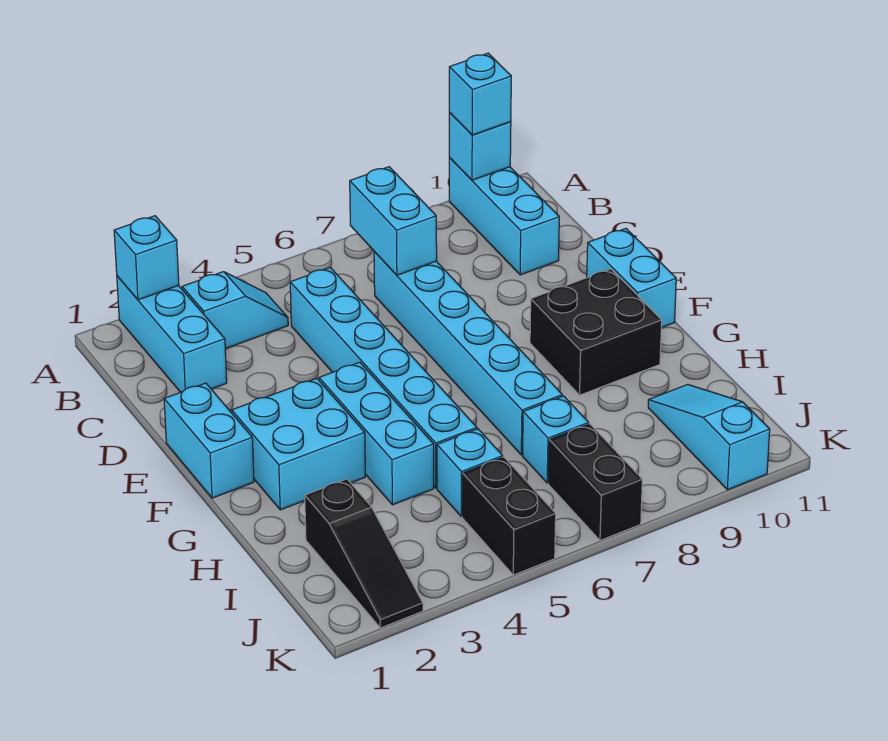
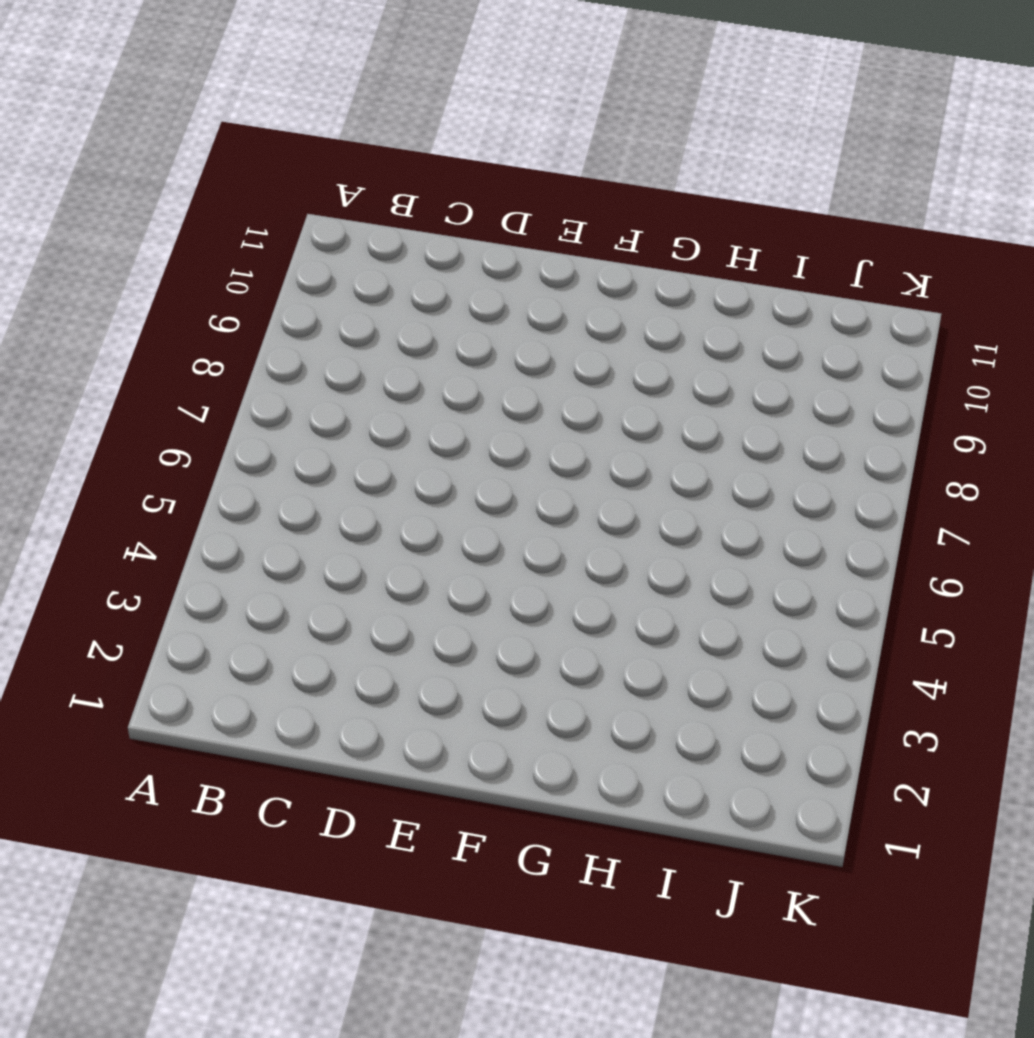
none -> cyan brick A2:C2 level 1
none -> cyan brick A10:C10 level 1
none -> cyan slope B3:B4 level 1 top 3

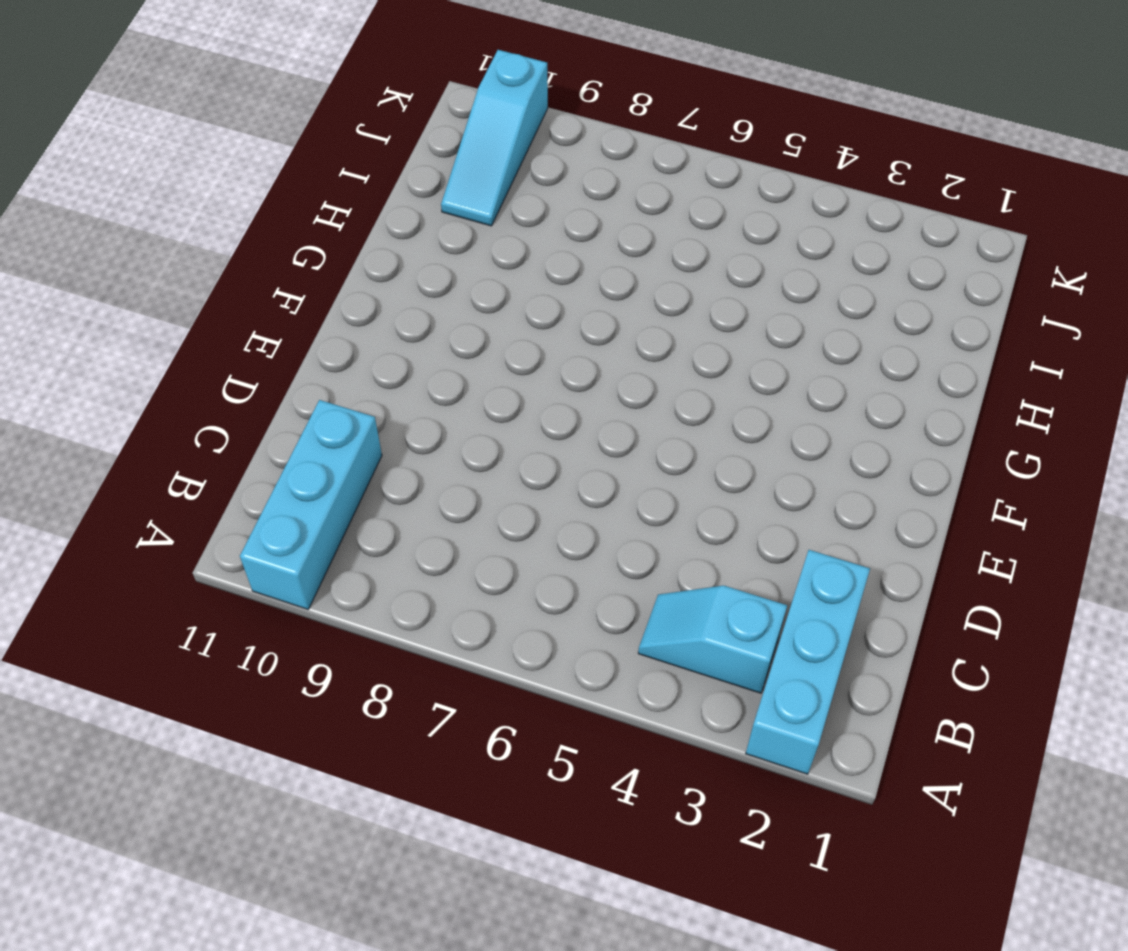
none -> cyan brick C5:H5 level 1
none -> cyan brick C7:H7 level 1
none -> cyan brick E1:F1 level 1

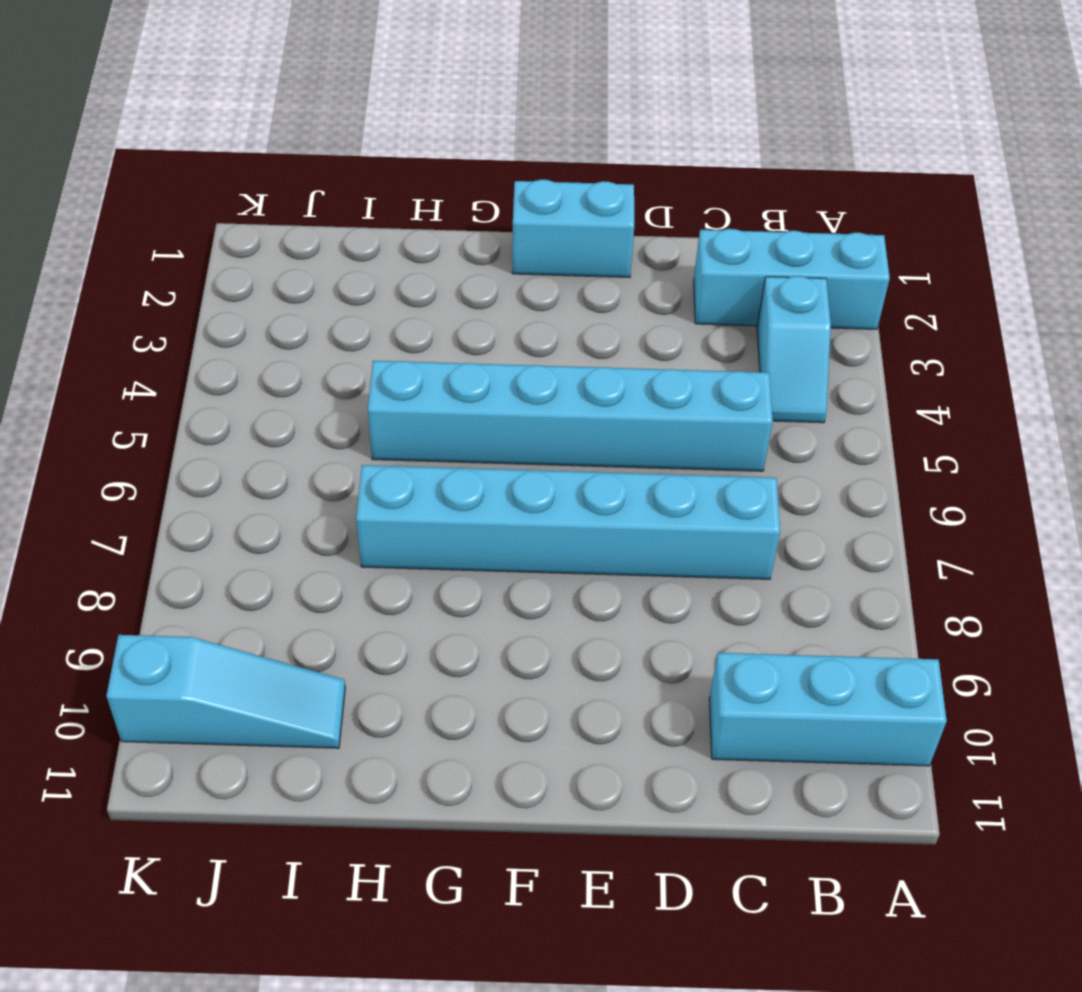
none -> cyan brick E11:F11 level 1
none -> cyan brick F2:G3 level 1
none -> cyan brick F4:H4 level 1

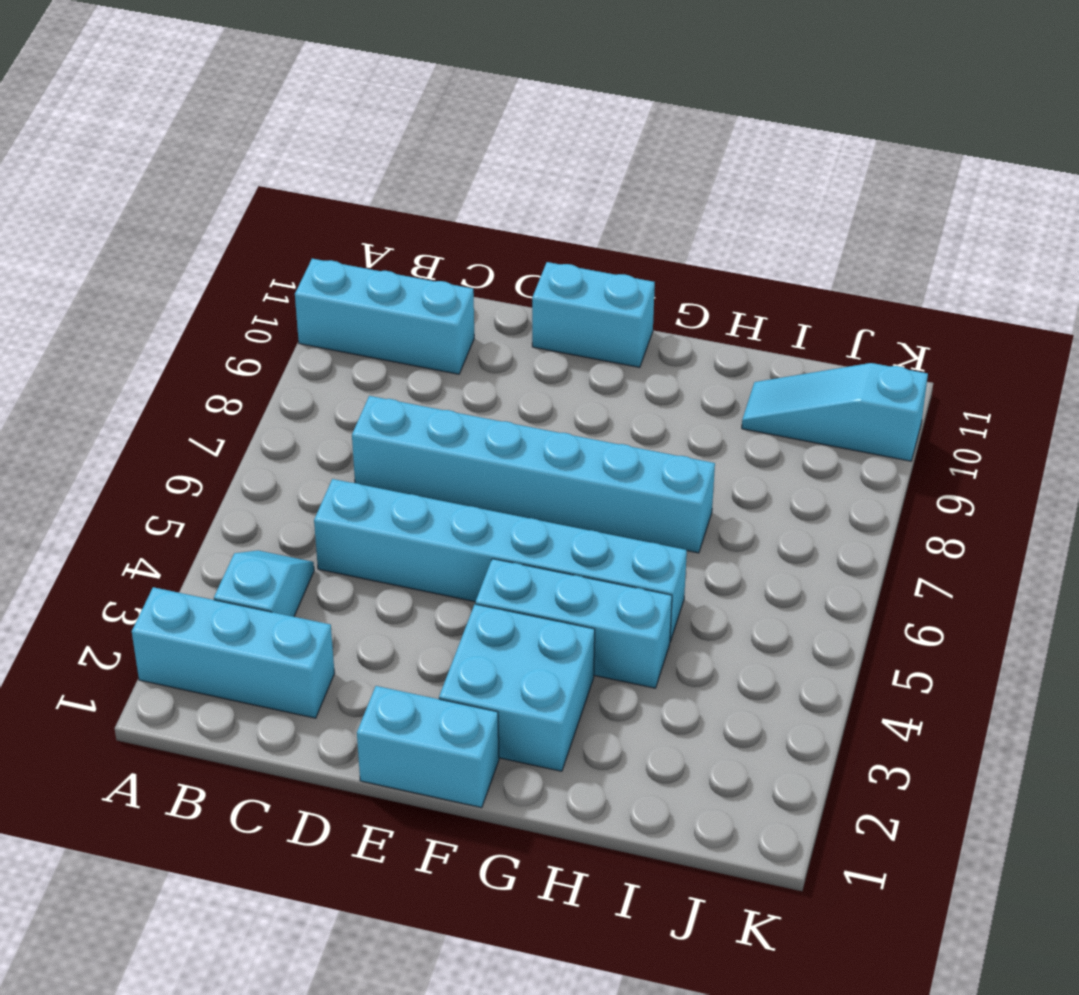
none -> black brick F9:G10 level 1
none -> black slope I2:K2 level 1 top I
none -> cyan brick I5 level 1

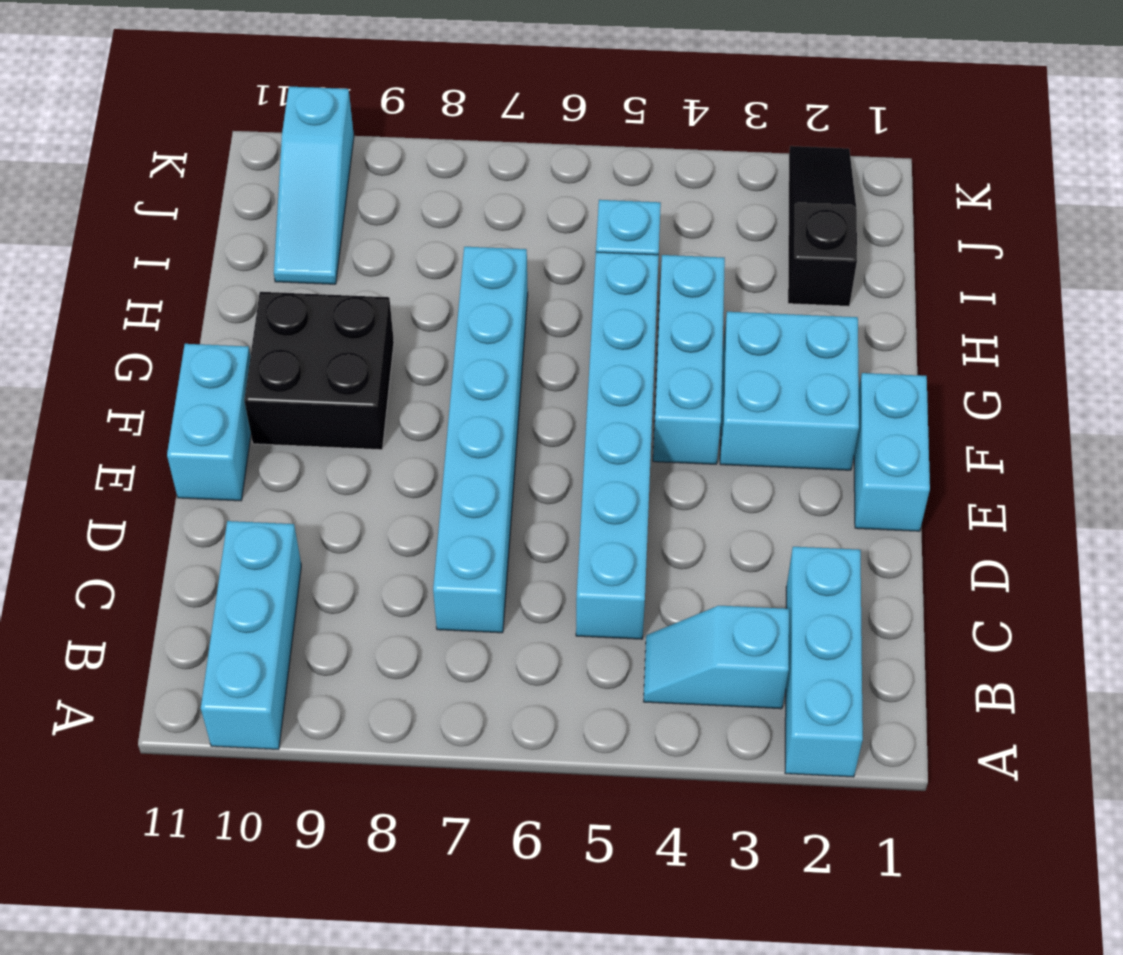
none -> cyan brick I7 level 1
none -> black brick J5:K5 level 1
none -> black brick J7:K7 level 1

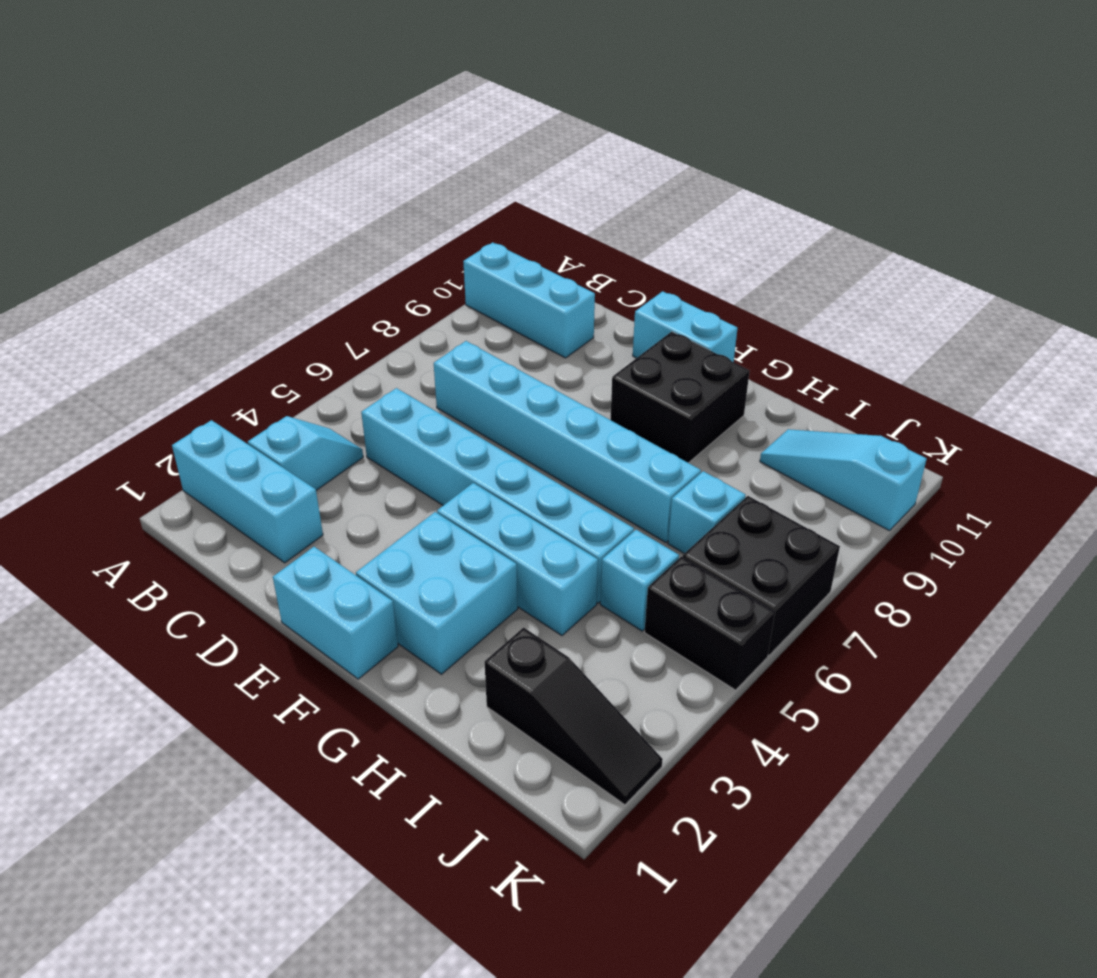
black brick J6:K7 level 1 -> black brick J7:K7 level 1
none -> cyan brick A2 level 2
none -> cyan brick A10 level 2
none -> cyan brick B7:C7 level 2

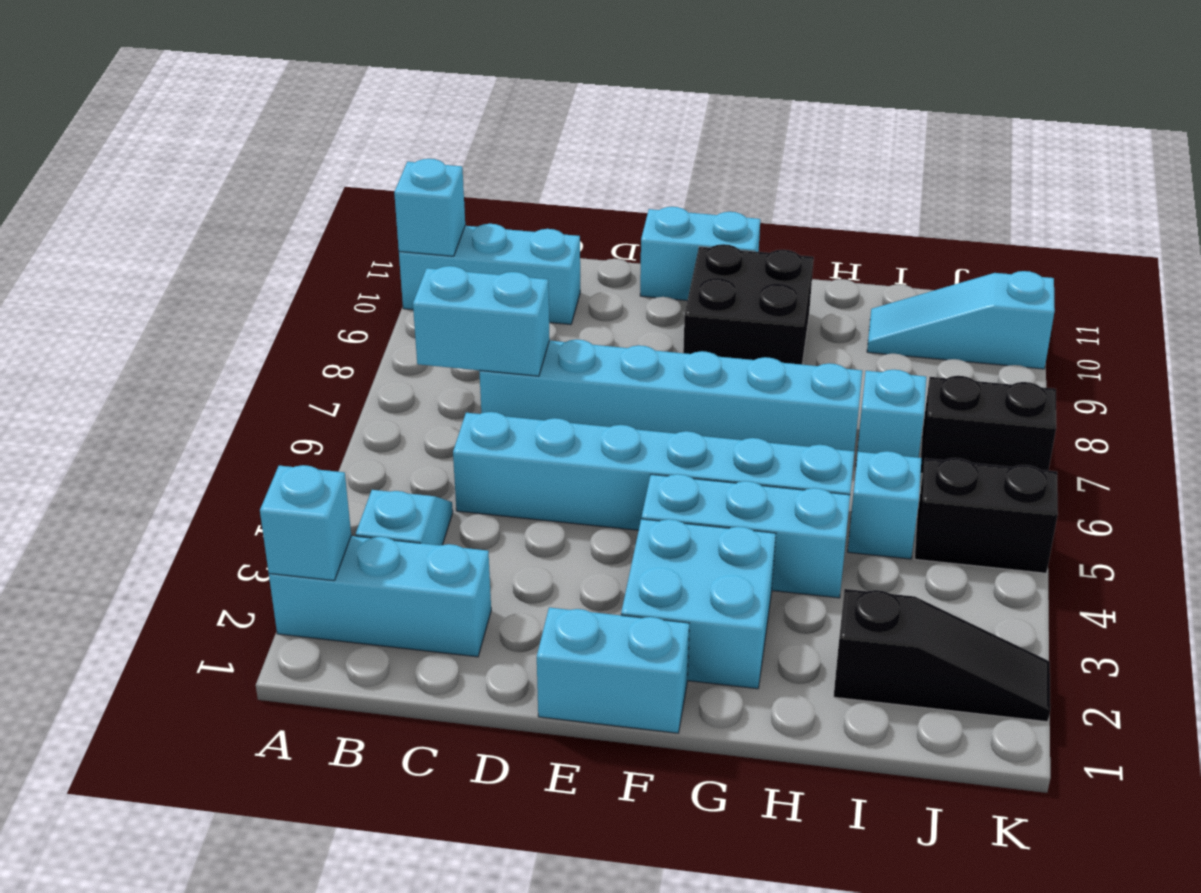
none -> cyan brick A10 level 3

